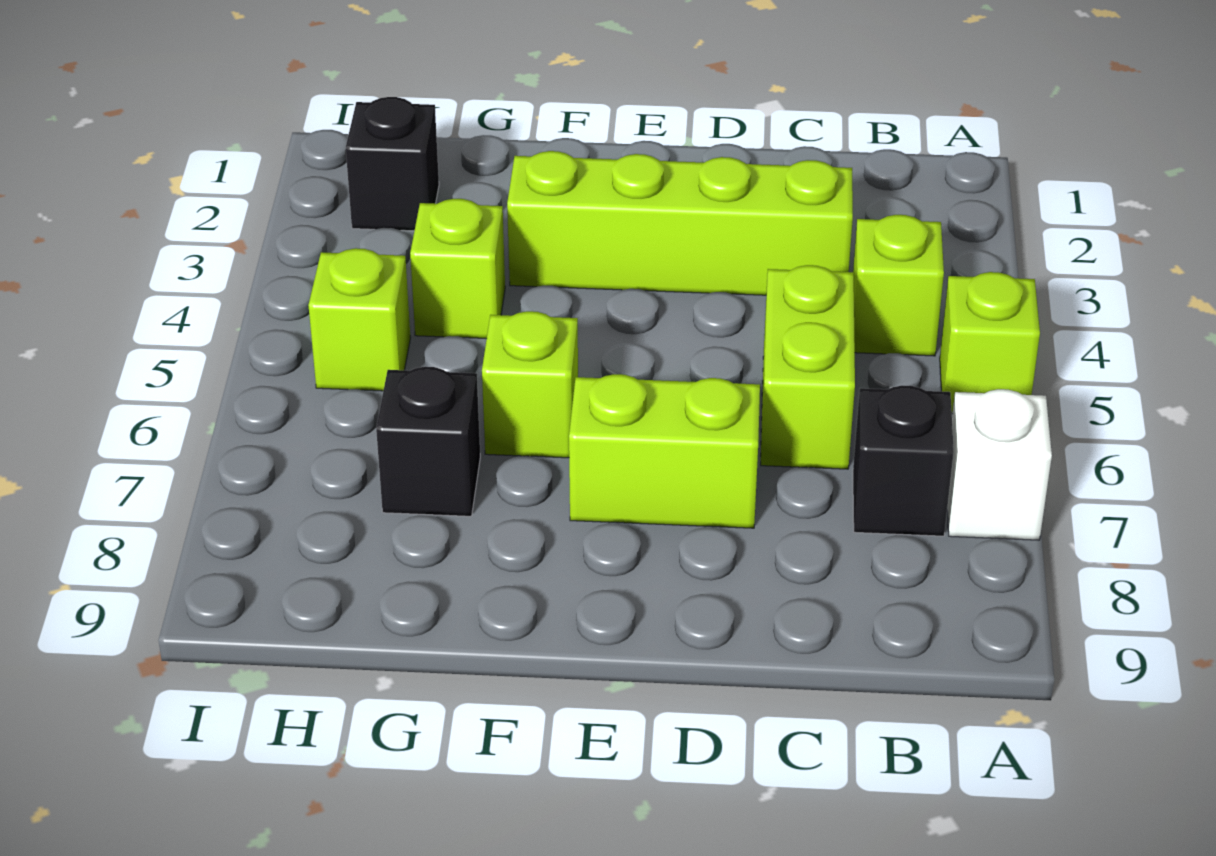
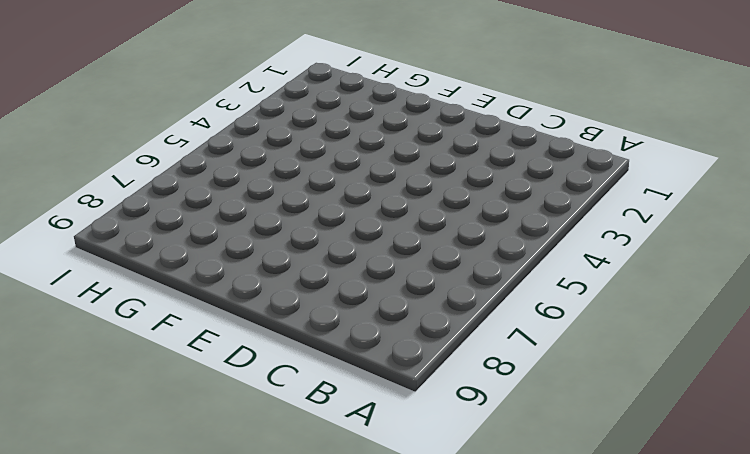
none -> lime brick A5 level 1
none -> white brick A7 level 1
none -> lime brick B4 level 1

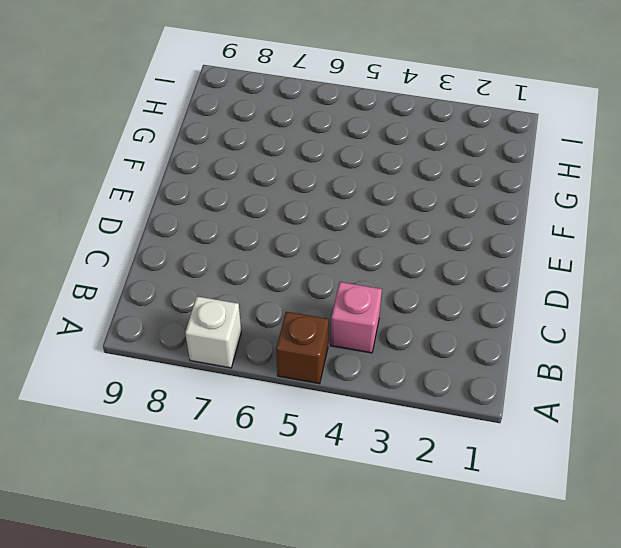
brown brick A5 level 1 -> lime brick A5 level 1
pink brick B4 level 1 -> lime brick B4 level 1
none -> black brick B7 level 1
none -> lime brick C3:F3 level 1
none -> lime brick C5:C6 level 1

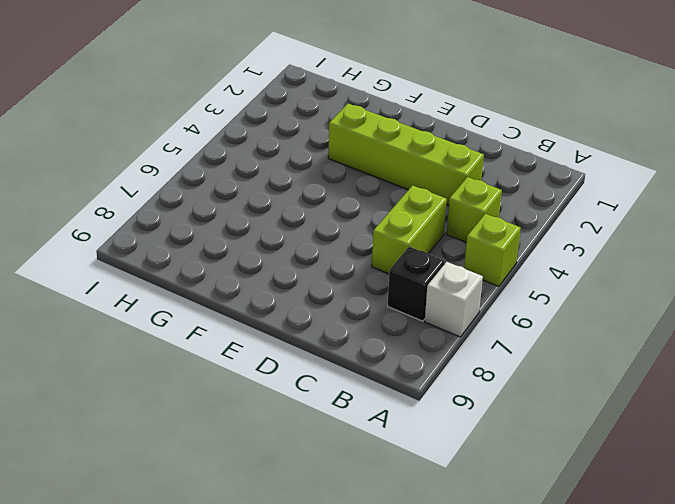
none -> lime brick D7:E7 level 1
none -> lime brick F6 level 1
none -> lime brick G4 level 1

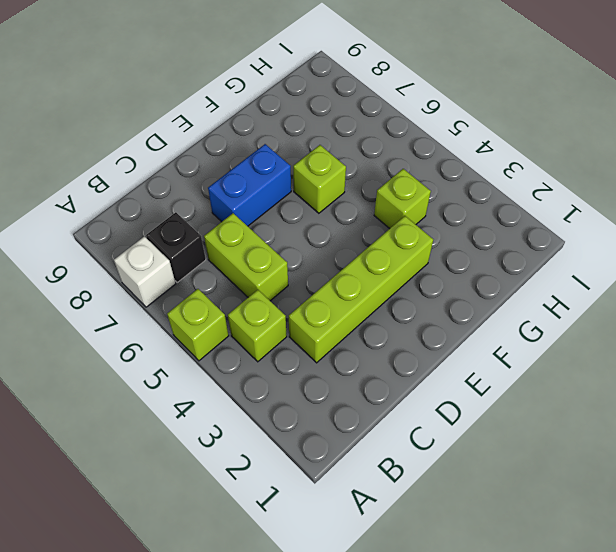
blue brick D7:E7 level 1 -> lime brick D7:E7 level 1
none -> black brick G7 level 1
none -> black brick H2 level 1
none -> lime brick H5 level 1

